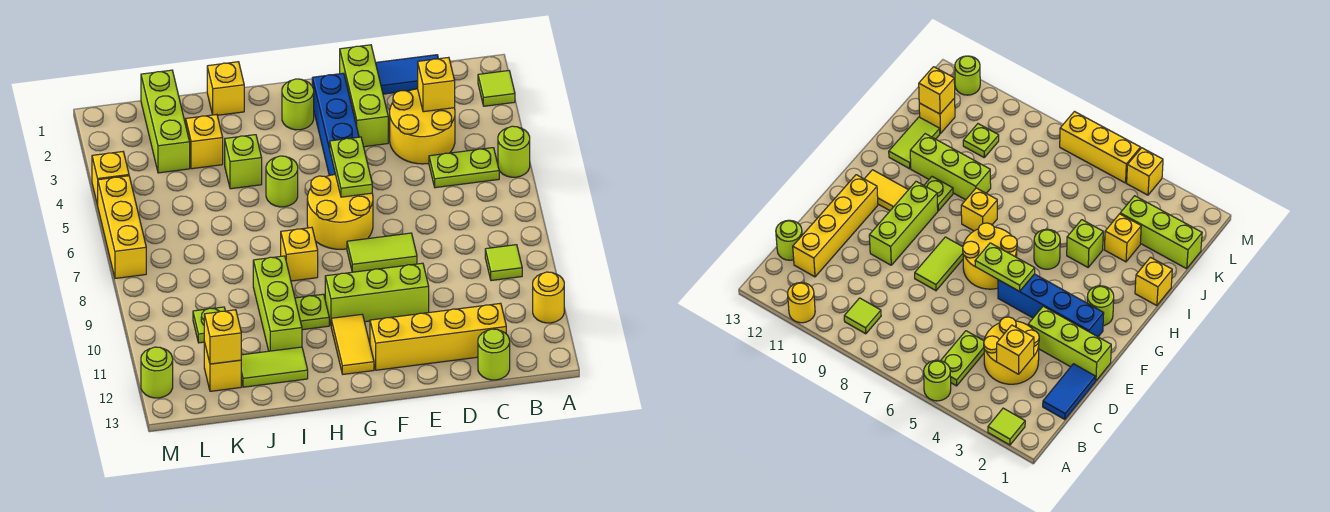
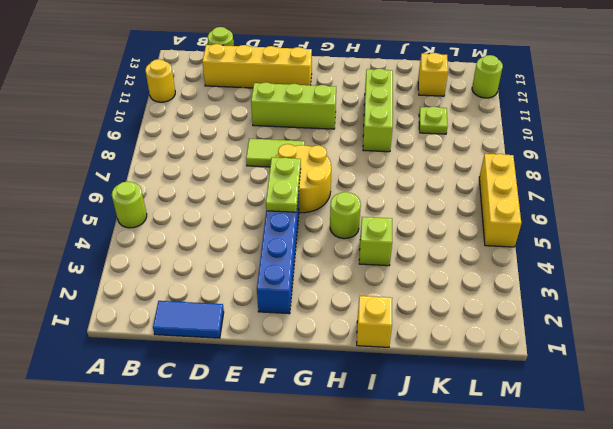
none -> lime tile A2 level 1
none -> lime plate B5:C5 level 1
none -> lime tile B9 level 1
none -> yellow round brick C3:D4 level 1

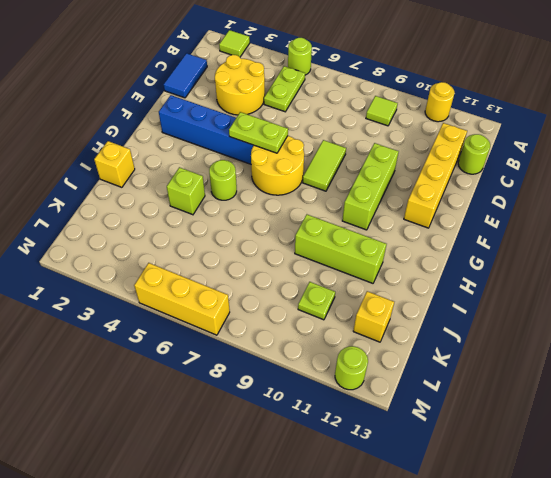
none -> lime brick E1:E3 level 1
none -> lime round brick G2 level 1
none -> yellow tile G11:G12 level 1
none -> yellow brick H8 level 1

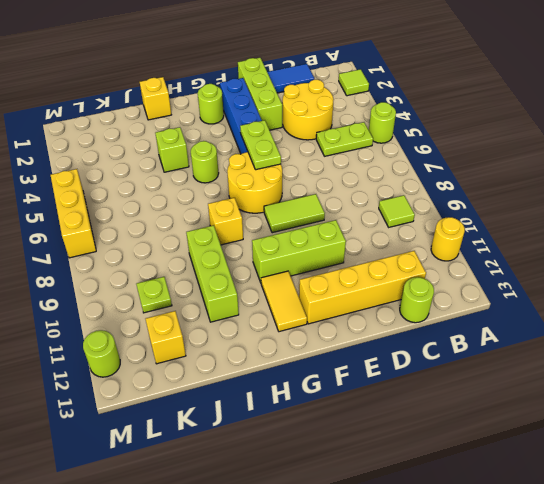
none -> lime plate H10 level 1
none -> lime tile I12:J12 level 1
none -> yellow brick J3 level 1
none -> lime brick K1:K3 level 1

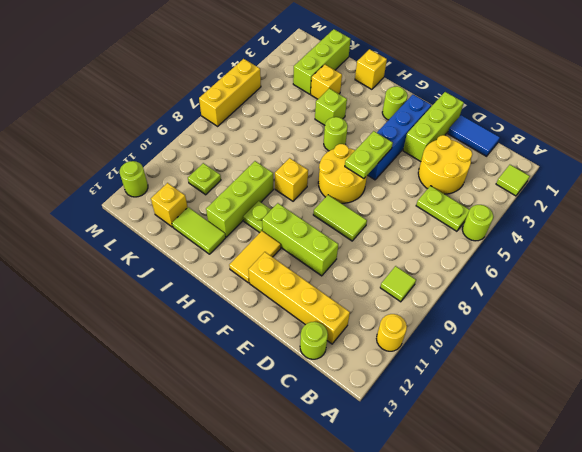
none -> yellow brick M4 level 1
none -> yellow brick C3 level 2
none -> yellow brick K12 level 2

